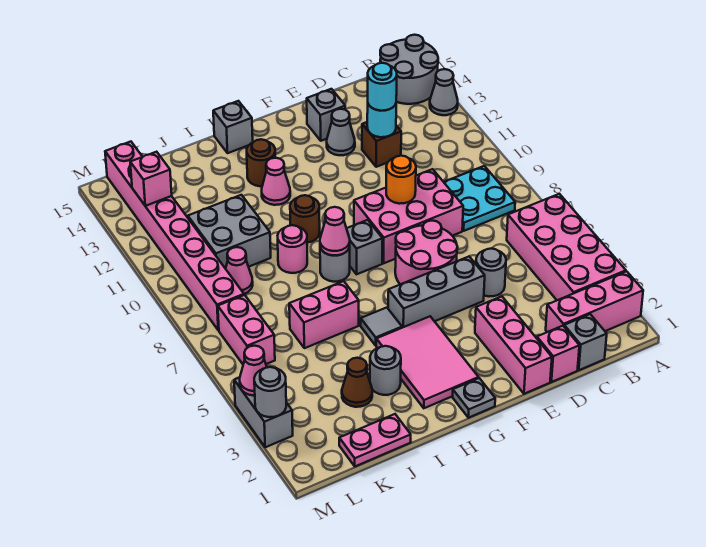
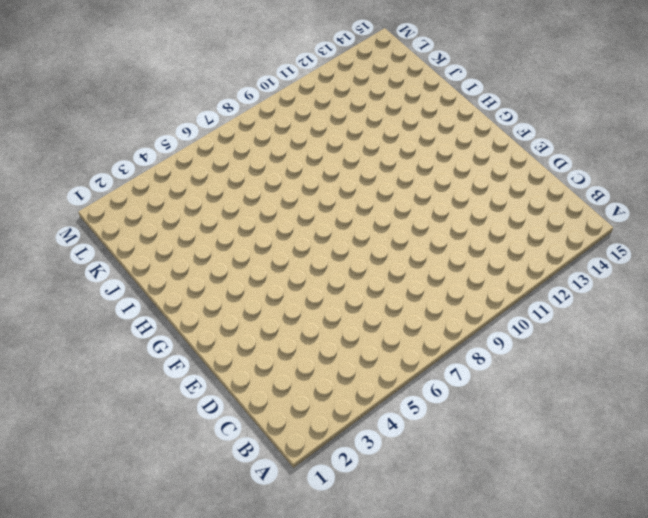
none -> pink brick A2:C2 level 1
none -> pink brick A3:B6 level 1
none -> grey cone A13 level 1
none -> grey round brick A14:B15 level 1

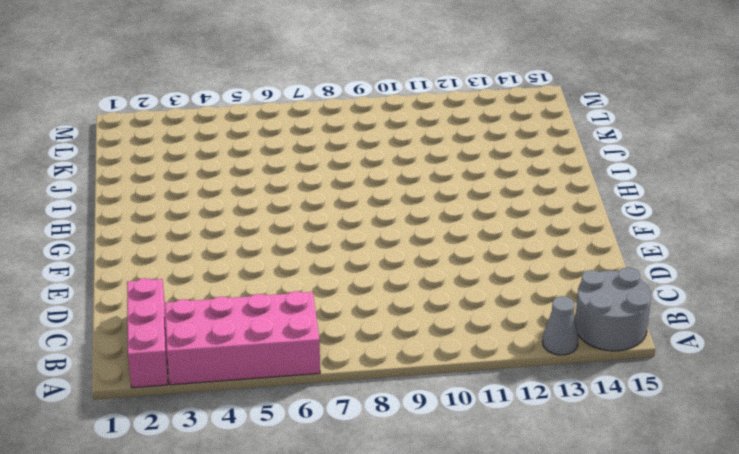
none -> cyan plate B8:C9 level 1
none -> grey brick C1 level 1
none -> pink brick D1 level 1
none -> grey round brick D5 level 1

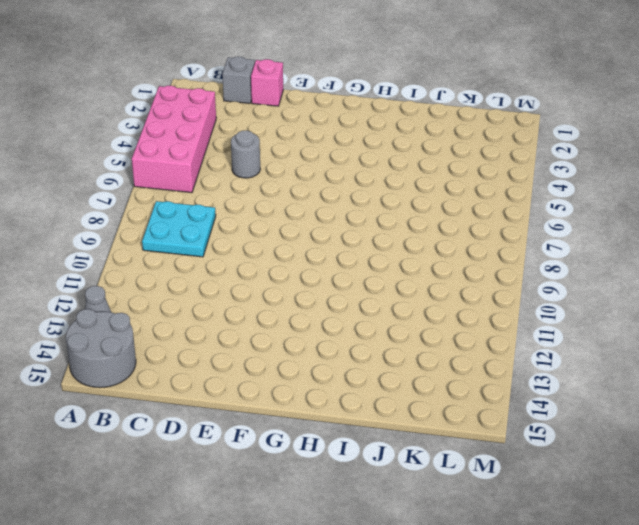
none -> pink brick A2:C2 level 1
none -> pink brick D8:F9 level 1
none -> brown brick D12 level 1
none -> pink brick E1:E3 level 1

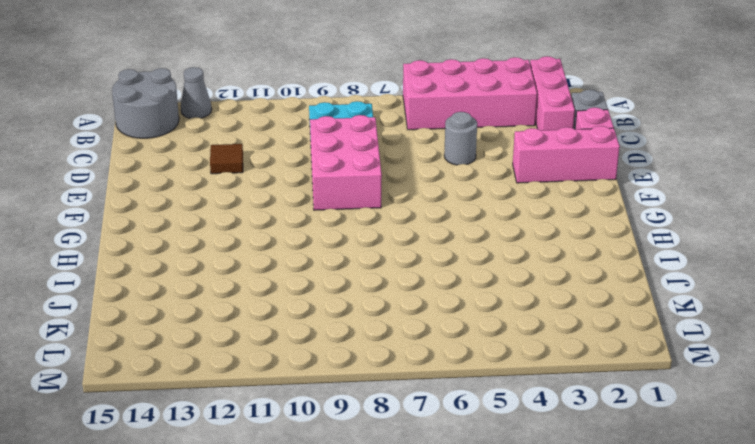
brown tile D12 level 1 -> brown brick D12 level 1
none -> grey brick E5:G5 level 1
none -> pink round brick E6:F7 level 1
none -> grey cone E13 level 1
none -> grey brick E14 level 1

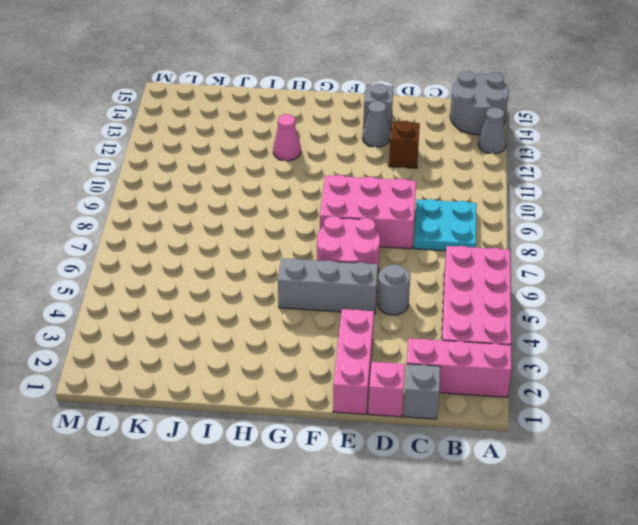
none -> grey plate G1 level 1
none -> pink tile G2:H4 level 1
none -> grey brick G8 level 1
none -> grey tile H5 level 1

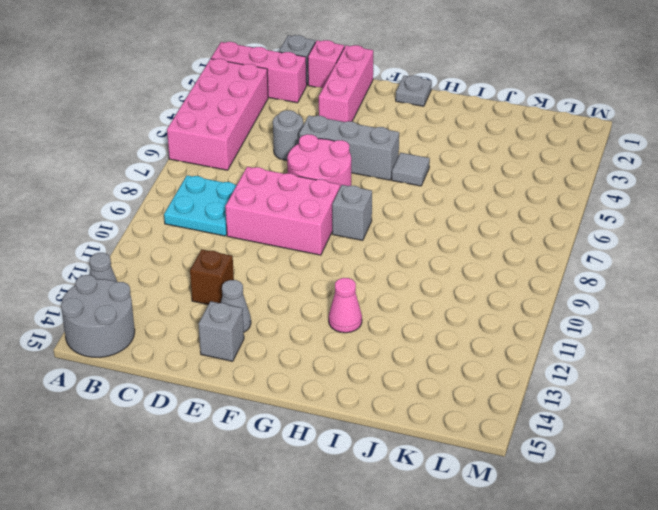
none -> pink tile G2:H4 level 1
none -> grey round brick H8 level 1
none -> brown round brick H10 level 1
none -> brown round brick H13 level 1

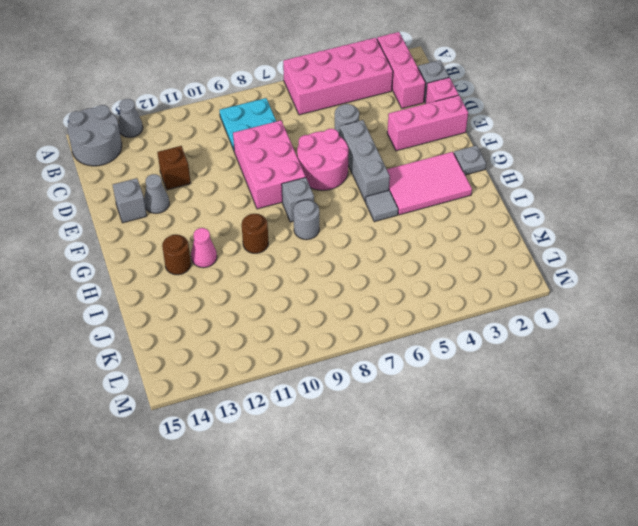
none -> grey brick H15 level 1
none -> grey round brick I3 level 1
none -> pink brick I6:J6 level 1
none -> pink round brick I9 level 1

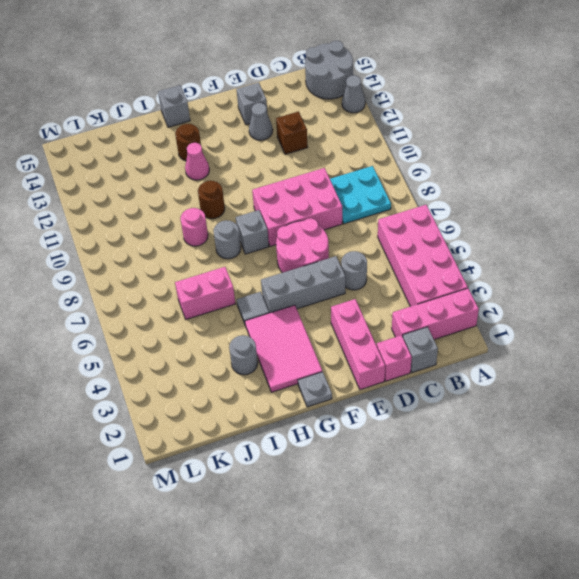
none -> pink plate J1:K1 level 1
none -> brown cone J3 level 1
none -> grey brick J10:K11 level 1
none -> pink cone K9 level 1

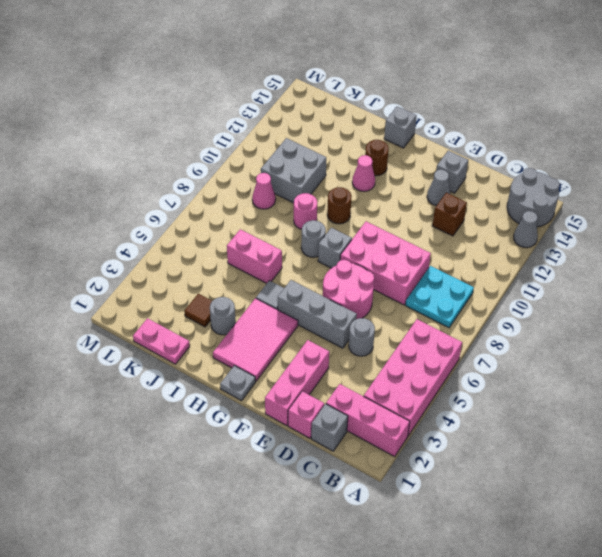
brown tile J3 level 1 -> brown cone J3 level 1
none -> pink brick L6:L7 level 1
none -> pink brick L8:L15 level 1
none -> grey brick M3:M4 level 1
none -> cyan round brick D12 level 2

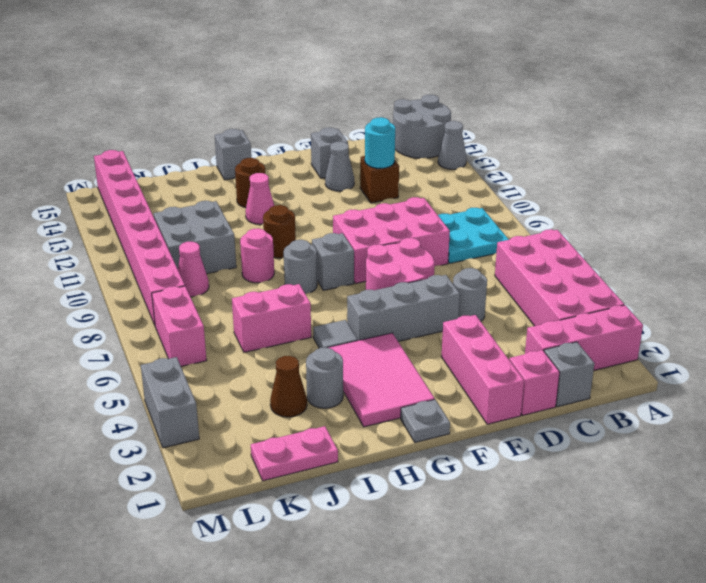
none -> orange round brick E9 level 2
none -> pink cone H8 level 2
none -> pink brick L13 level 2
none -> grey round brick M3 level 2

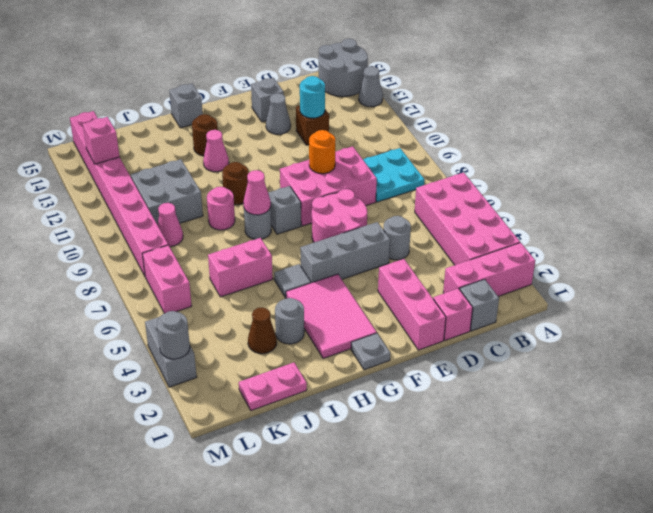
none -> pink cone M4 level 2
none -> cyan round brick D12 level 3

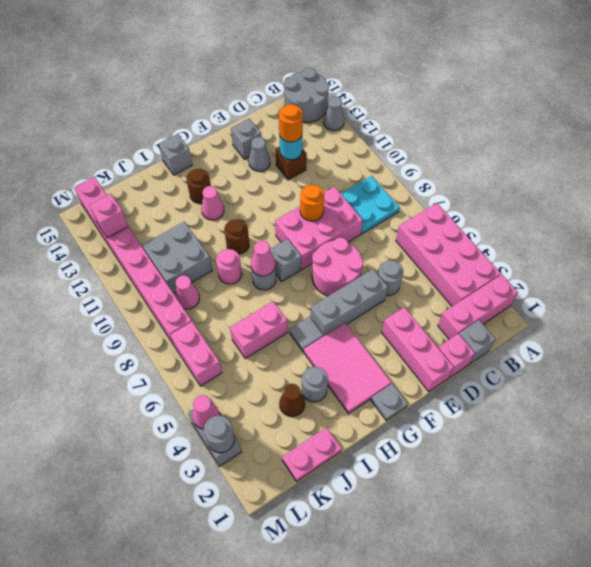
orange round brick D12 level 3 -> cyan round brick D12 level 3

